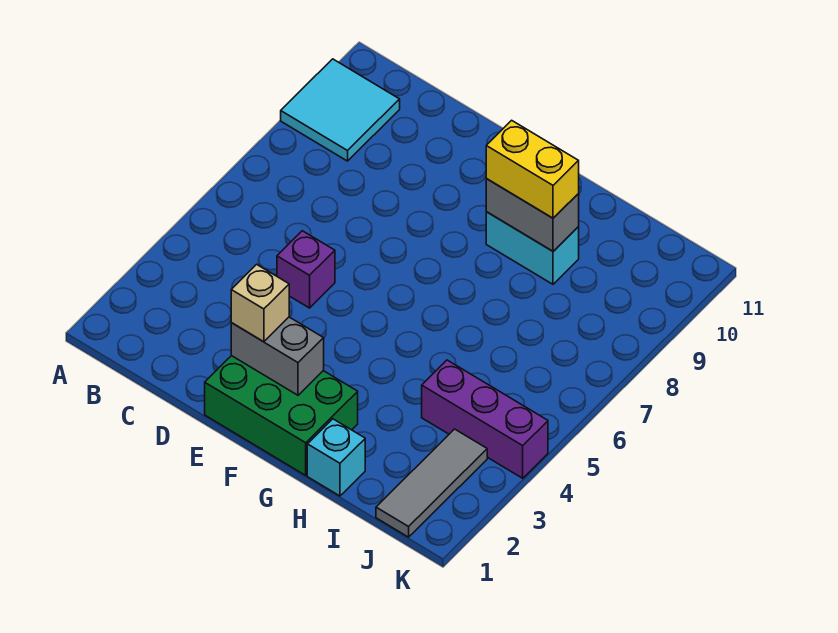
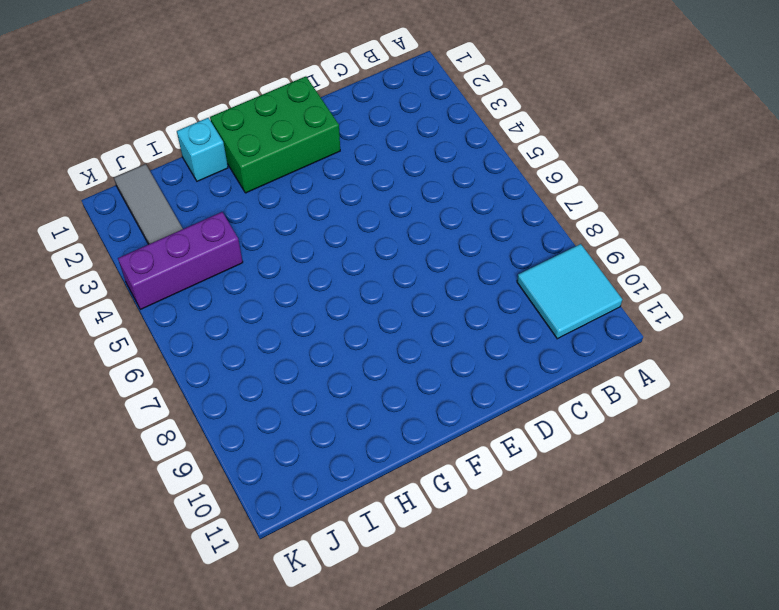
none -> purple brick D5 level 1
none -> cyan brick G9:H9 level 1

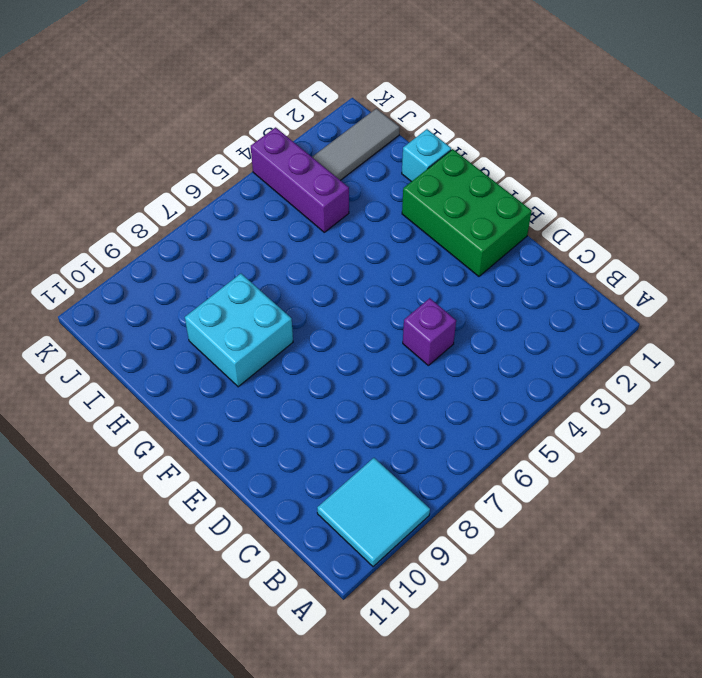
cyan brick G8:H9 level 1 -> cyan brick G9:H9 level 1
none -> grey brick E2:F2 level 2
none -> grey brick G9:H9 level 2

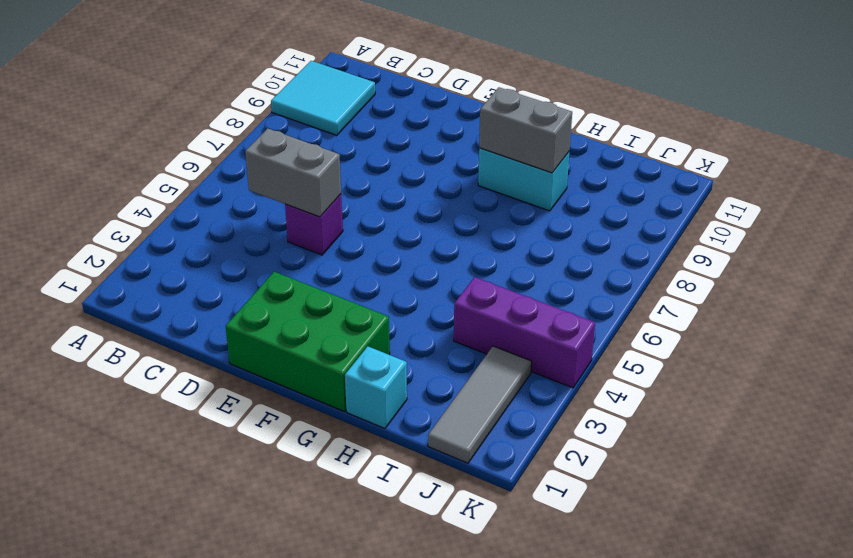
grey brick C5:D5 level 2 -> grey brick E2:F2 level 2
none -> tan brick E2 level 3
none -> yellow brick G9:H9 level 3

